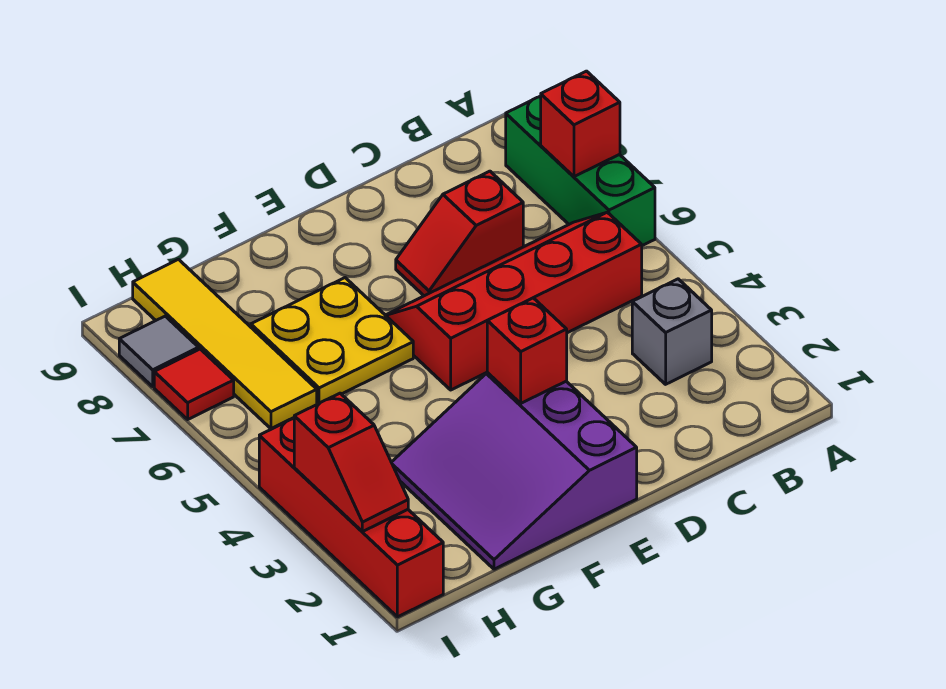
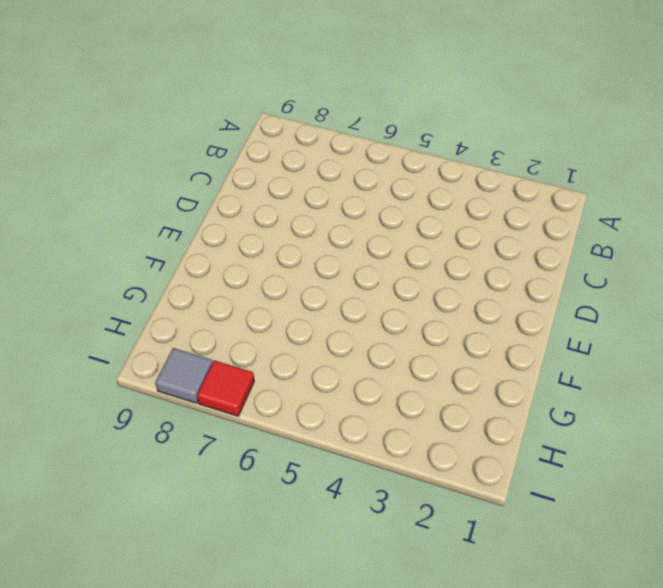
none -> green brick A6:A8 level 1
none -> grey brick B3 level 1
none -> red slope B5:E6 level 1 top 5

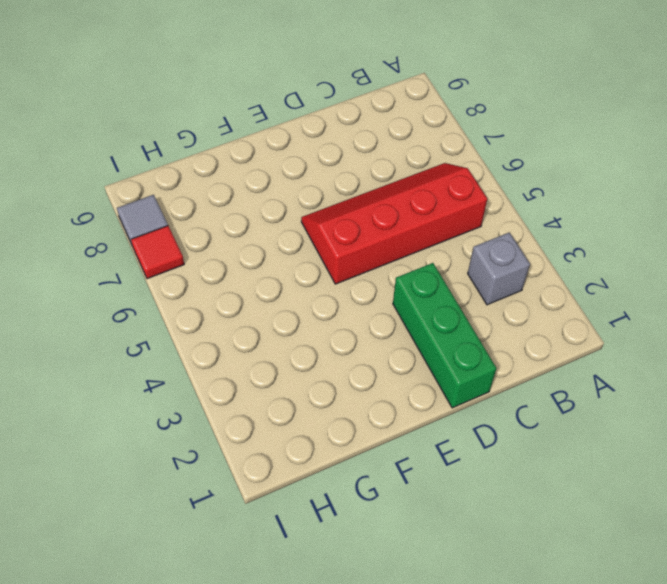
green brick D1:D3 level 1 -> green brick A6:A8 level 1
none -> red slope C7:D7 level 1 top C
none -> purple slope E1:G3 level 1 top E
none -> yellow plate F6:G7 level 1

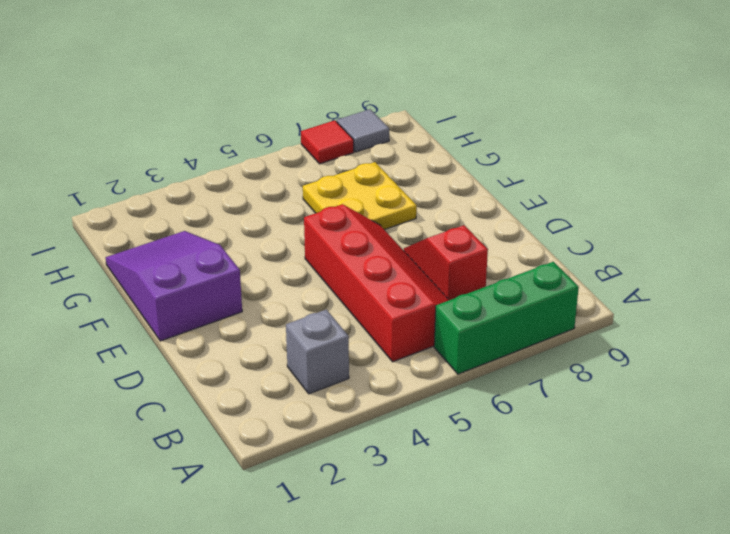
purple slope E1:G2 level 1 top E -> purple slope E1:G3 level 1 top E
none -> yellow tile H6:H9 level 1
none -> red brick I1:I4 level 1
none -> red brick A7 level 2

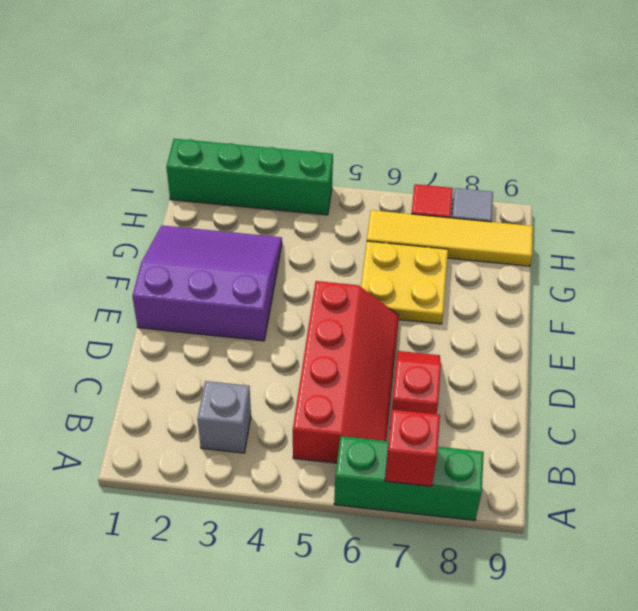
green brick I1:I4 level 1 -> red brick I1:I4 level 1
none -> red brick E3 level 2
none -> red slope I2:I3 level 2 top 3

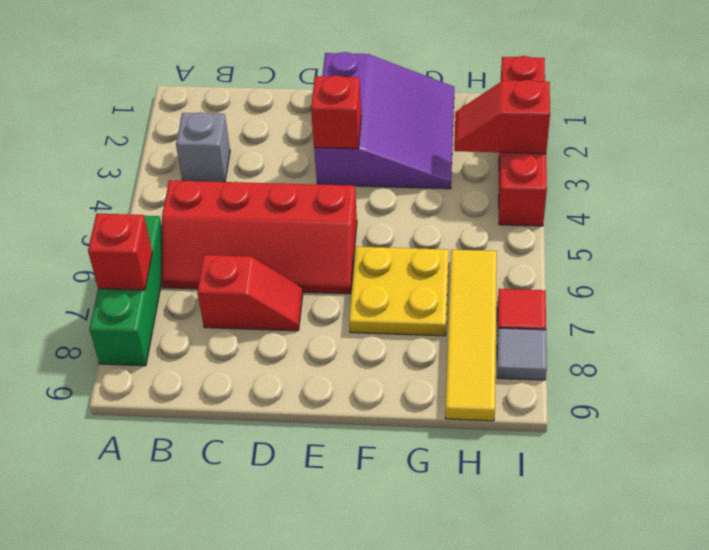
red slope H3:I3 level 2 top I -> red slope I2:I3 level 2 top 3

